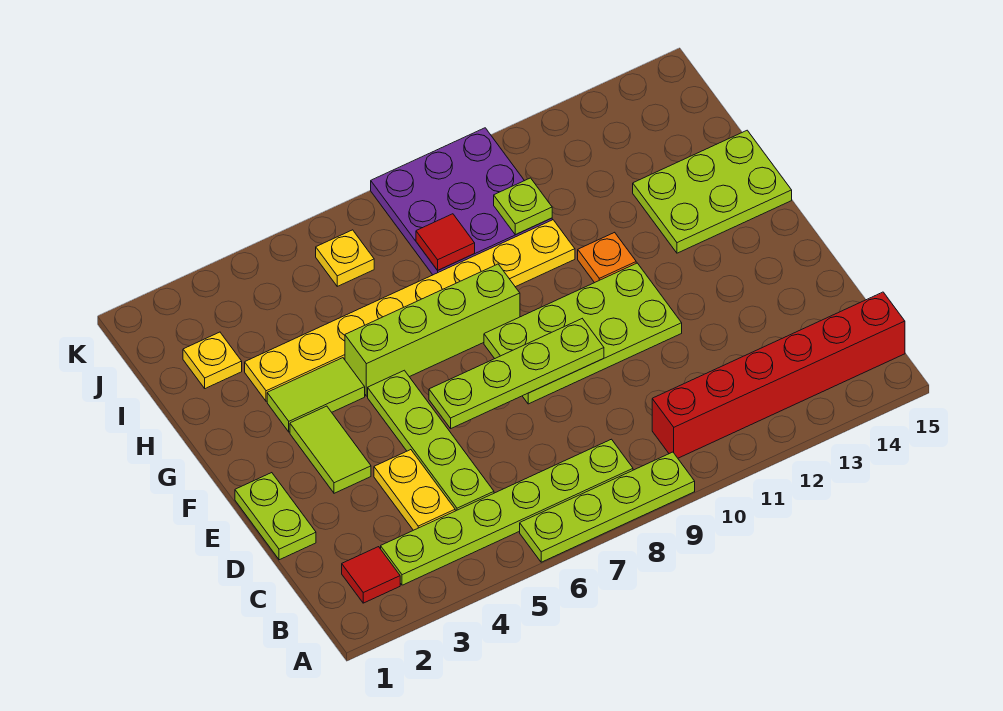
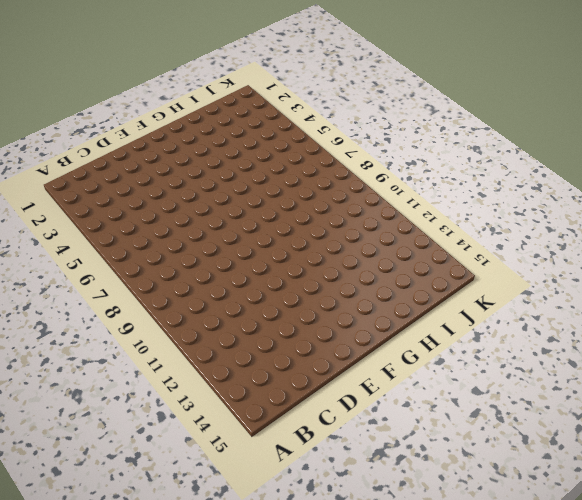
none -> lime plate A6:A9 level 1
none -> red tile B2 level 1
none -> lime plate B3:B8 level 1

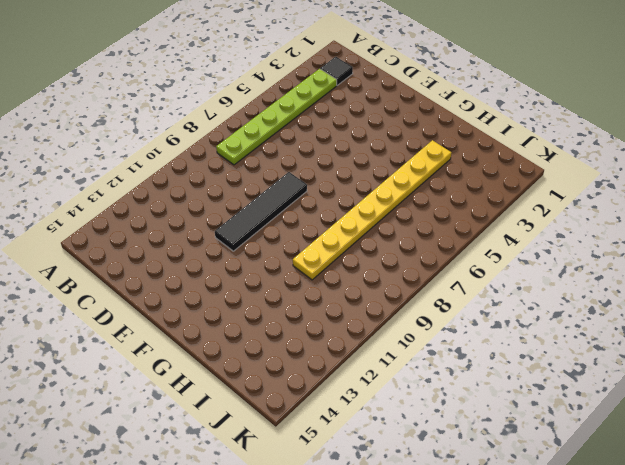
black tile B2 level 1 -> red tile B2 level 1
black tile E8:E11 level 1 -> lime plate E8:F11 level 1
none -> lime plate A6:A9 level 1
none -> red brick B10:B15 level 1
none -> yellow plate C4:D4 level 1

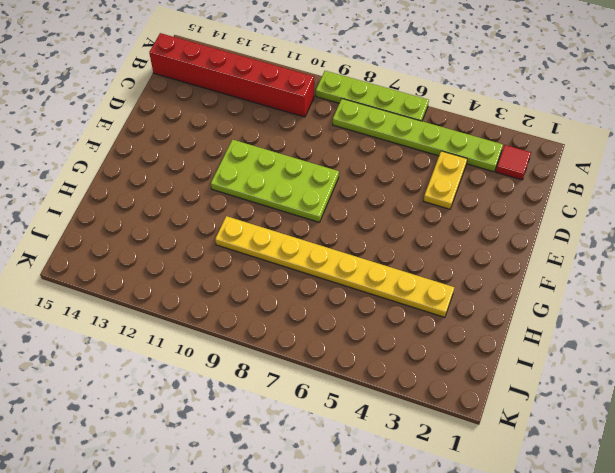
none -> lime plate C5:F5 level 1
none -> lime plate D1:E1 level 1
none -> lime tile E3:F3 level 1

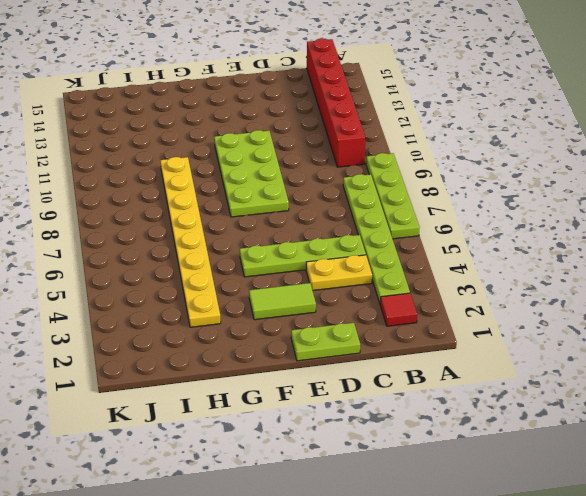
none -> lime tile G3:G4 level 1
none -> lime brick G5:G8 level 1
none -> orange plate G11 level 1

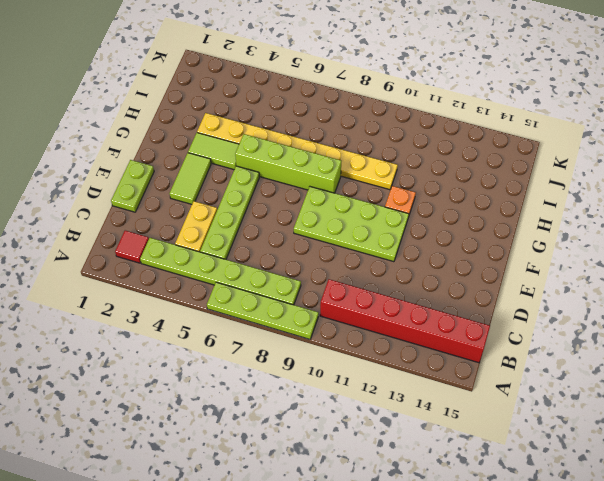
none -> lime plate G13:H15 level 1
none -> yellow plate I2 level 1
none -> purple plate I8:K10 level 1

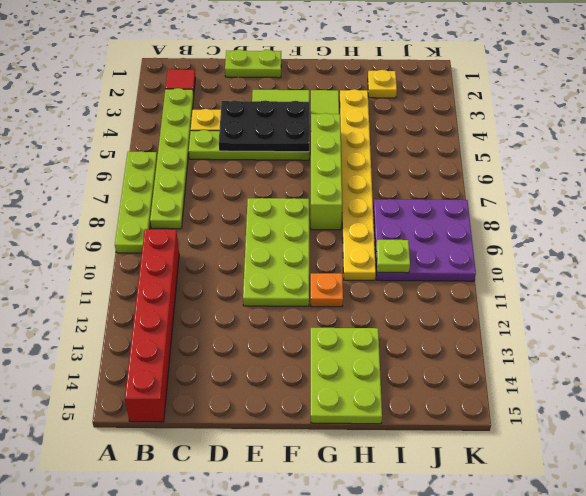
black plate D4:F5 level 2 -> none
none -> yellow plate J6 level 1
none -> lime plate E6:E9 level 2
none -> red tile I8 level 2

